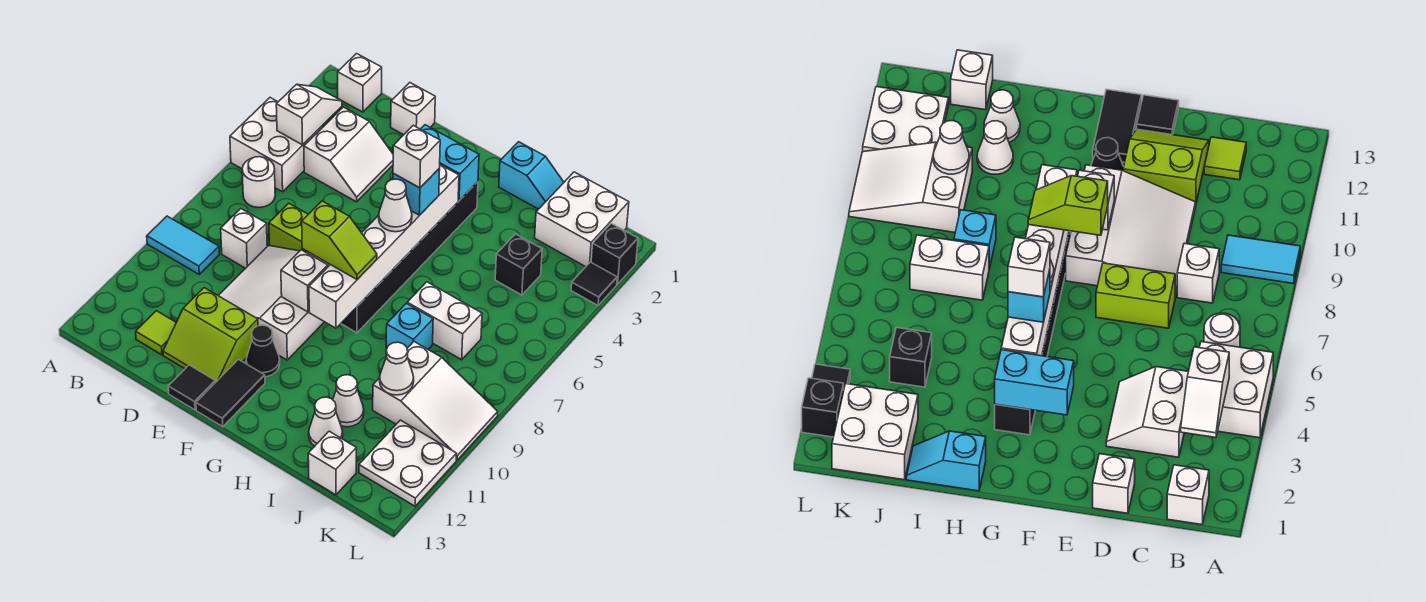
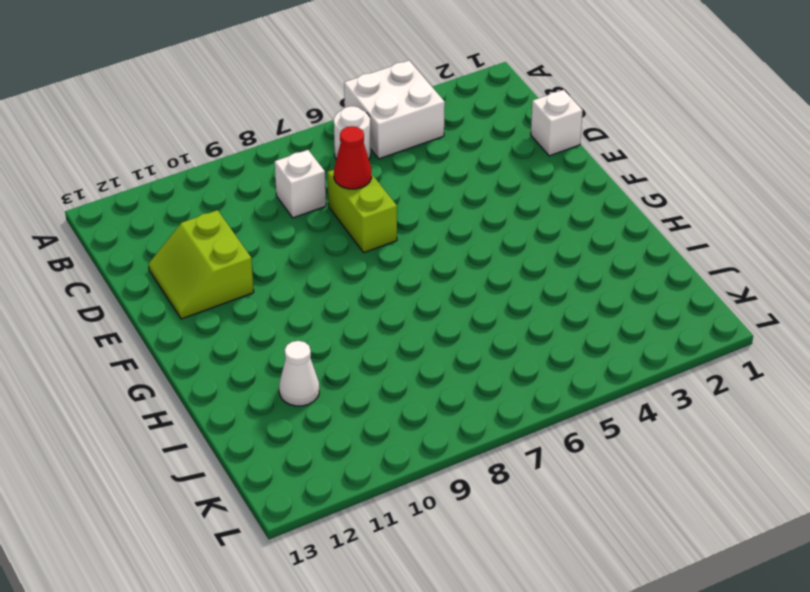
red cone D7 level 2 -> none
none -> cyan tile A9:B9 level 1
none -> white brick B1 level 1
none -> white slope C3:D4 level 1 top C
none -> lime tile C12 level 1

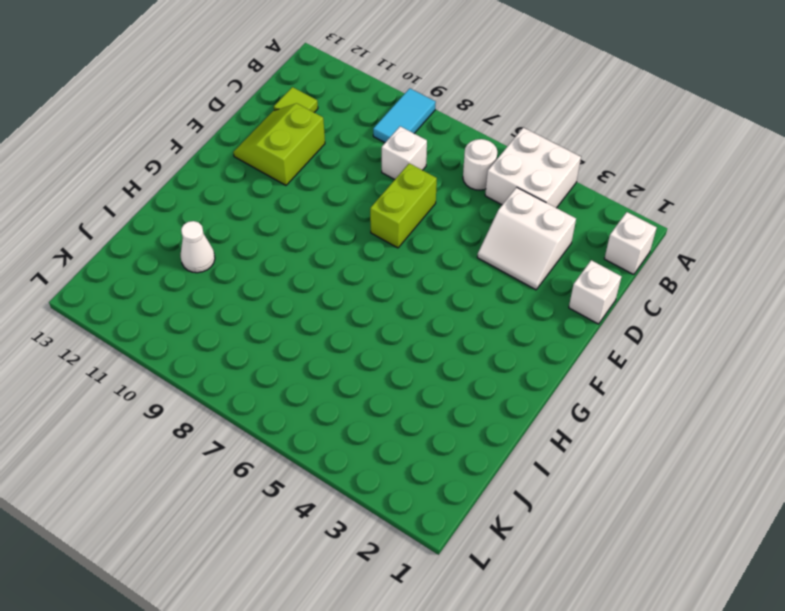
none -> white slope D8:F10 level 1 top F
none -> black tile E13 level 1
none -> black cone F11 level 1
none -> black tile F12:F13 level 1

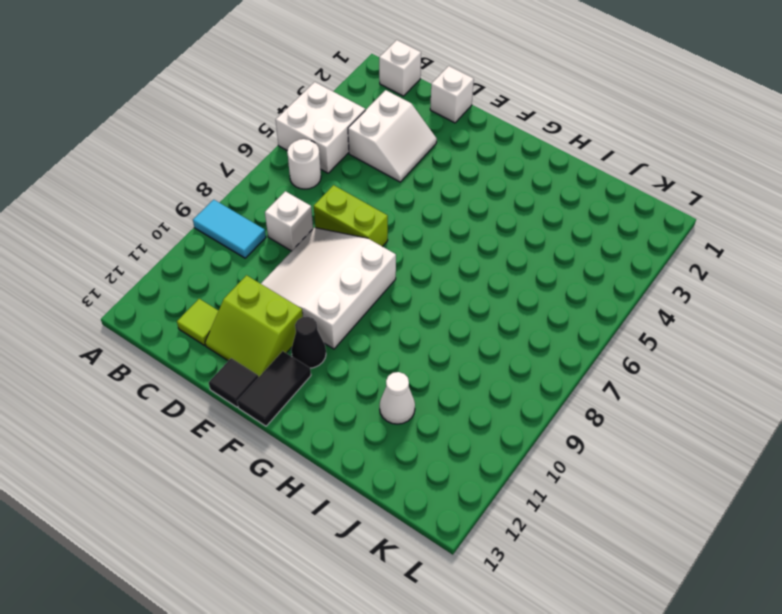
none -> black brick G3:G8 level 1
none -> cyan slope H1:I1 level 1 top H
none -> white brick I7:J7 level 1
none -> cyan brick I8 level 1

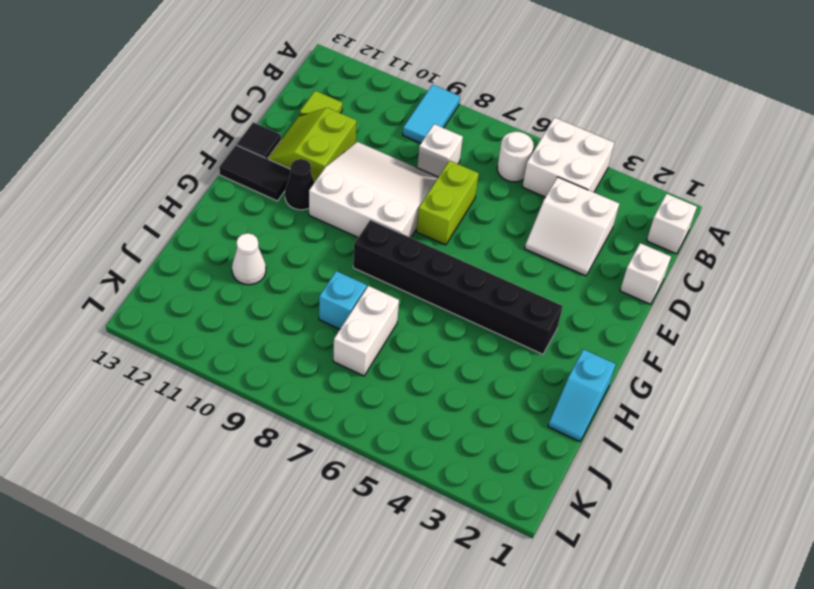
none -> white cone I12 level 1
none -> white brick J1:K2 level 1
none -> black brick J4 level 1
none -> white slope J9:L10 level 1 top J

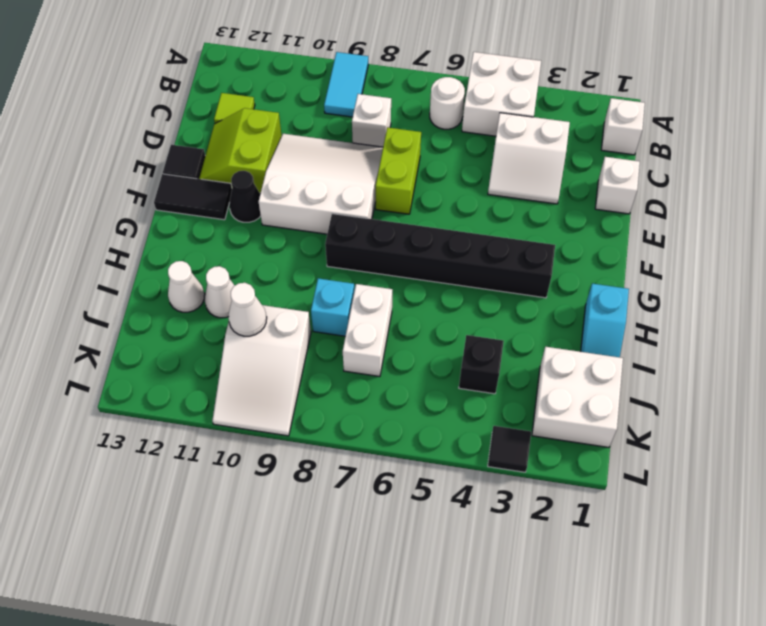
none -> white brick J13 level 1
none -> white plate K11:L12 level 1
none -> black brick L2 level 1
none -> white slope B3:B4 level 2 top 4

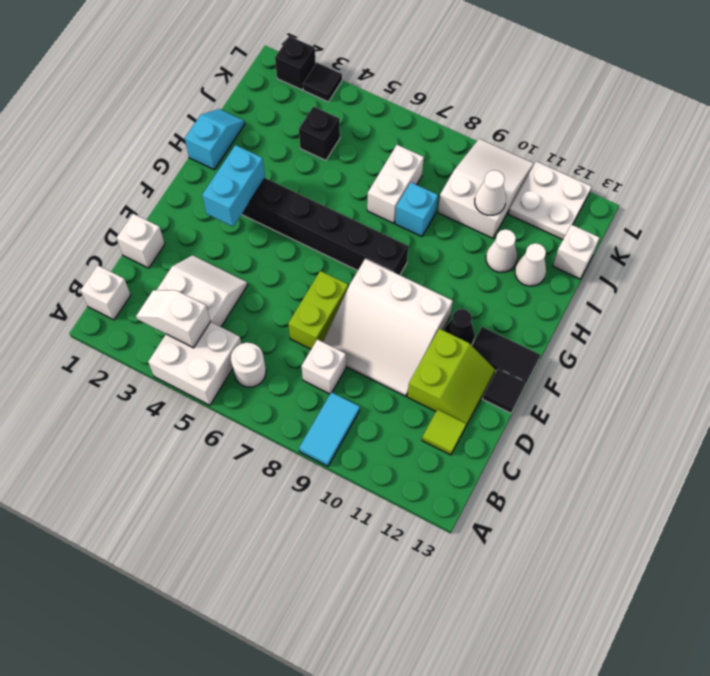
none -> white brick J1:K2 level 1
none -> white brick F9 level 2
none -> white brick G4:G9 level 2
none -> lime slope F8:G8 level 3 top F

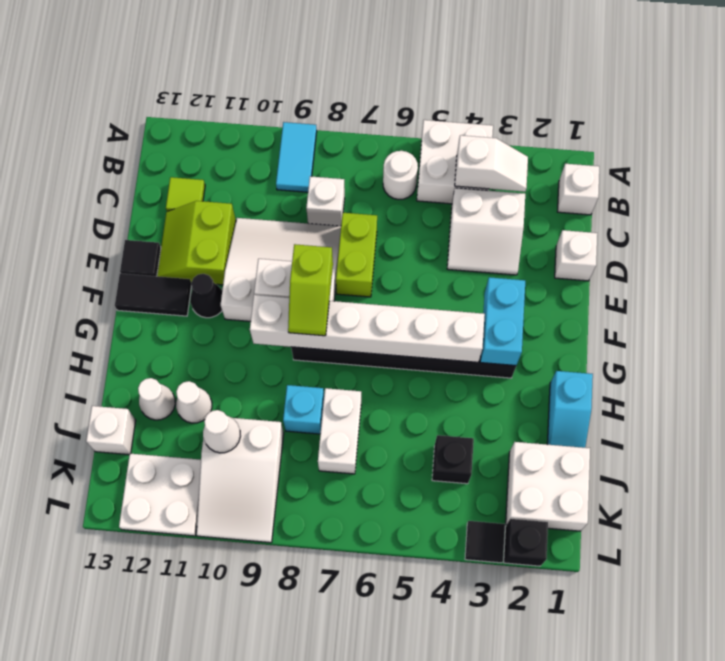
none -> cyan brick G5 level 3
none -> white cone G6 level 3
none -> white brick G5 level 4

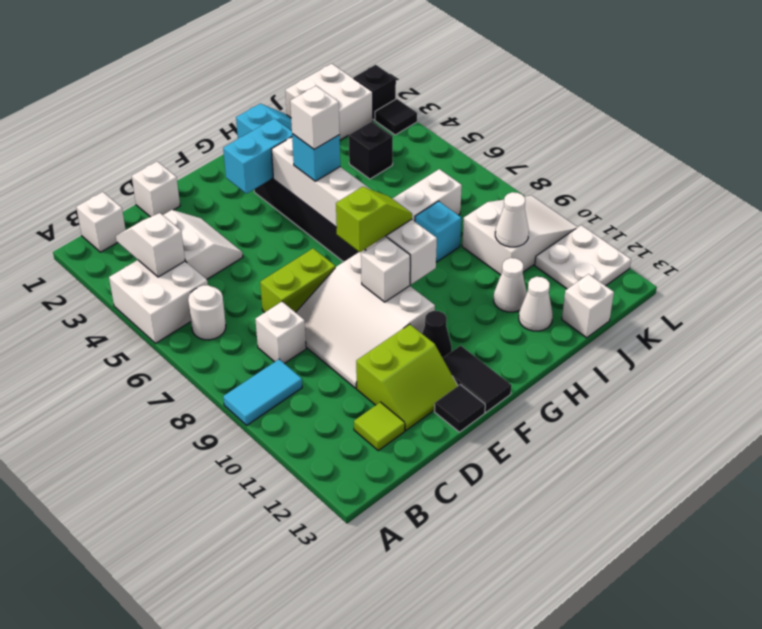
none -> white cone G6 level 3

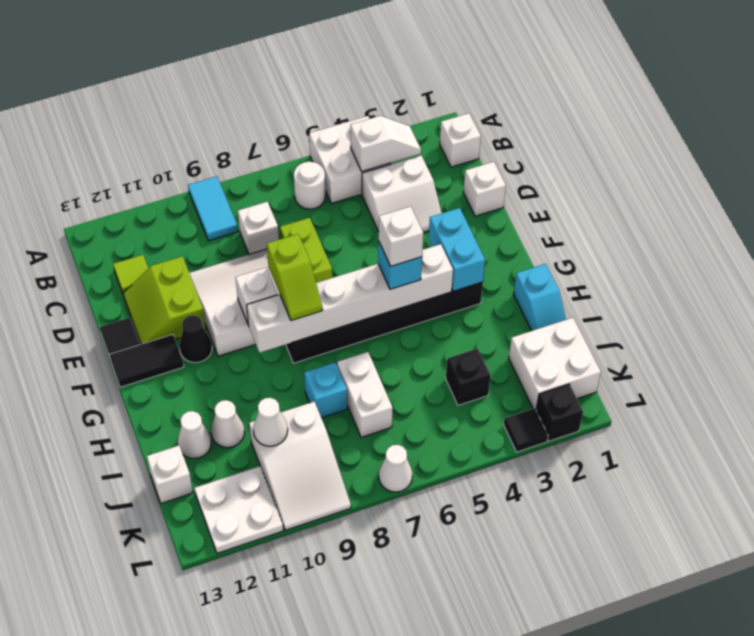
white cone L7 level 1 -> white cone G6 level 3

